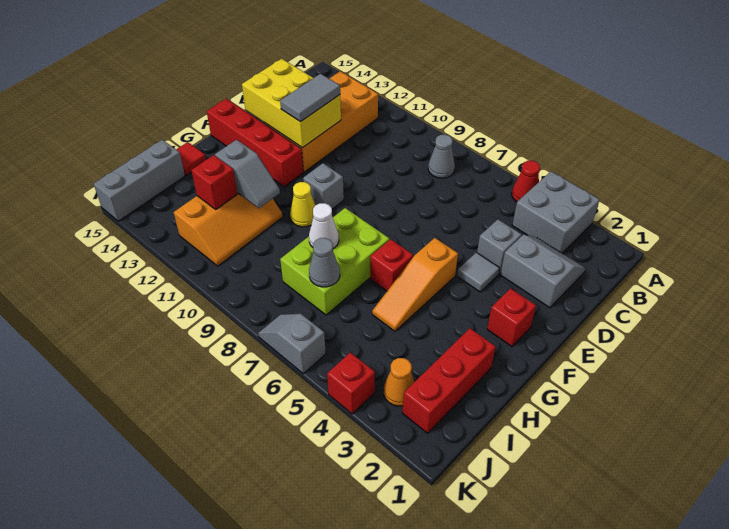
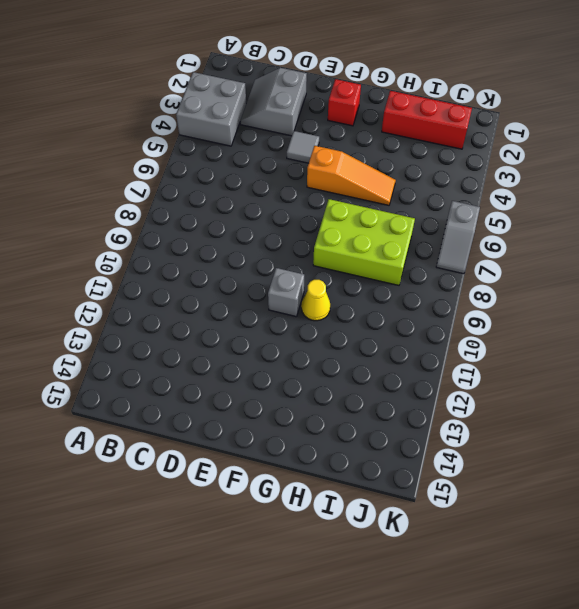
none -> red cone A5 level 1
none -> grey cone B8 level 1
none -> orange brick B12:E13 level 1

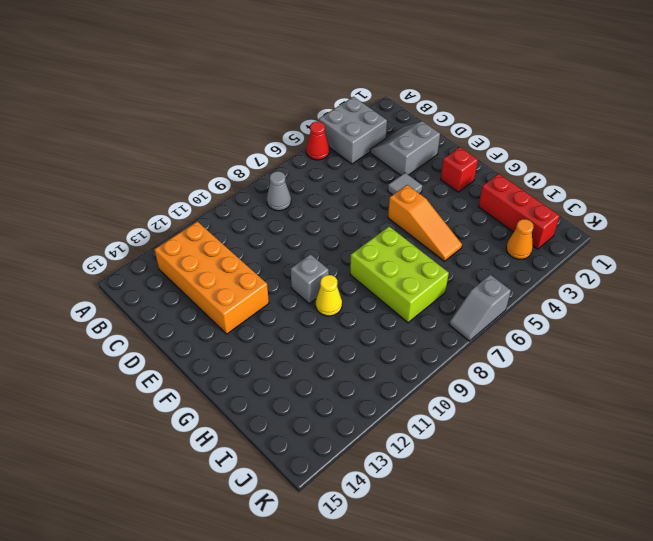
none -> grey brick D4 level 1
none -> red brick F12:F15 level 1
none -> red brick G6 level 1

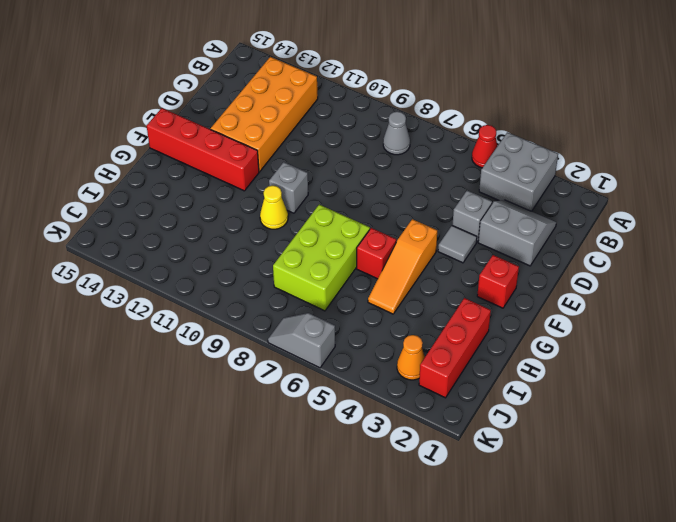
none -> orange slope H11:J12 level 1 top 12
none -> red tile H15 level 1
none -> grey brick I15:K15 level 1

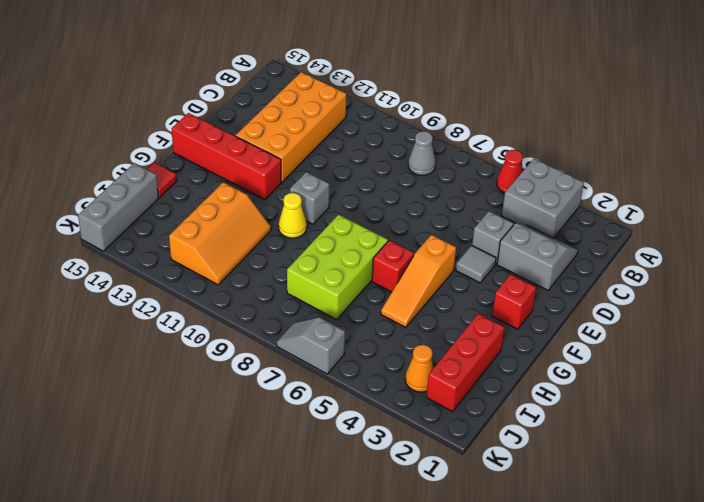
none -> red brick K4 level 1
none -> yellow brick D12:E14 level 2
none -> white cone H8 level 2

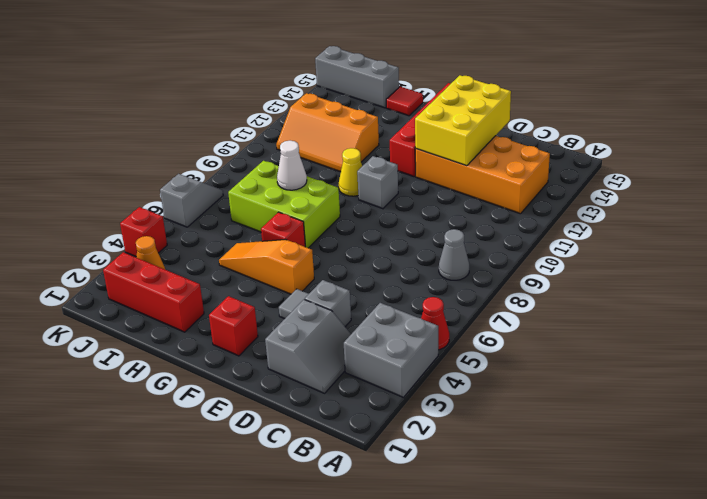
none -> grey slope H11:H12 level 2 top 12
none -> grey cone I7 level 2
none -> red brick I12 level 2

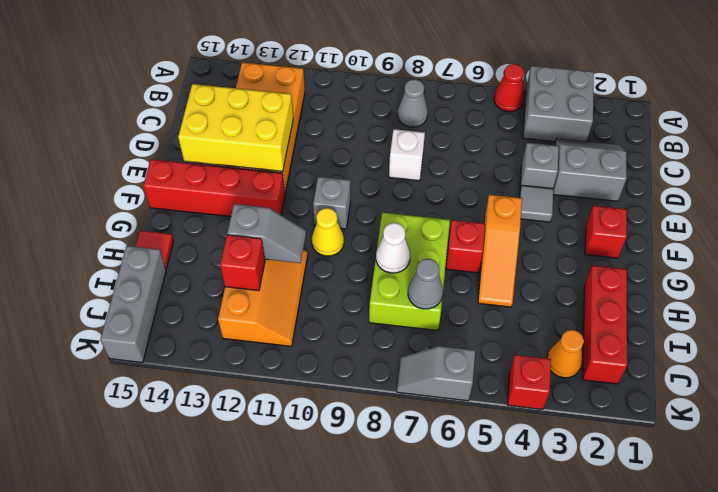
white brick D8 level 1 -> none
none -> grey tile D12:E12 level 3

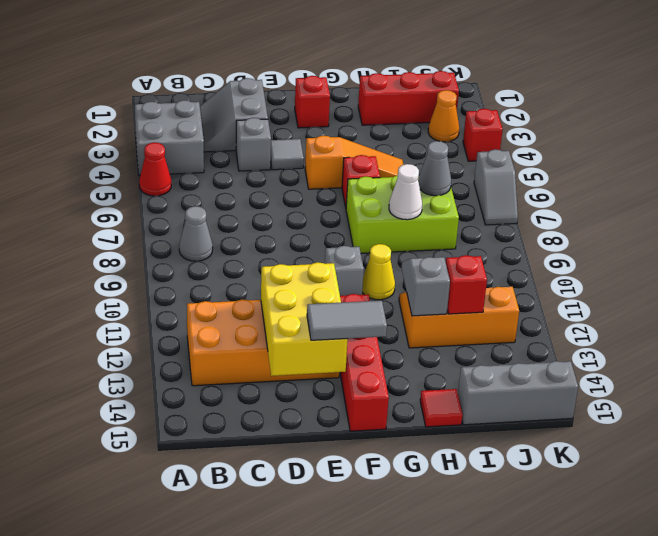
grey tile E14:F14 level 3 -> grey tile D12:E12 level 3

